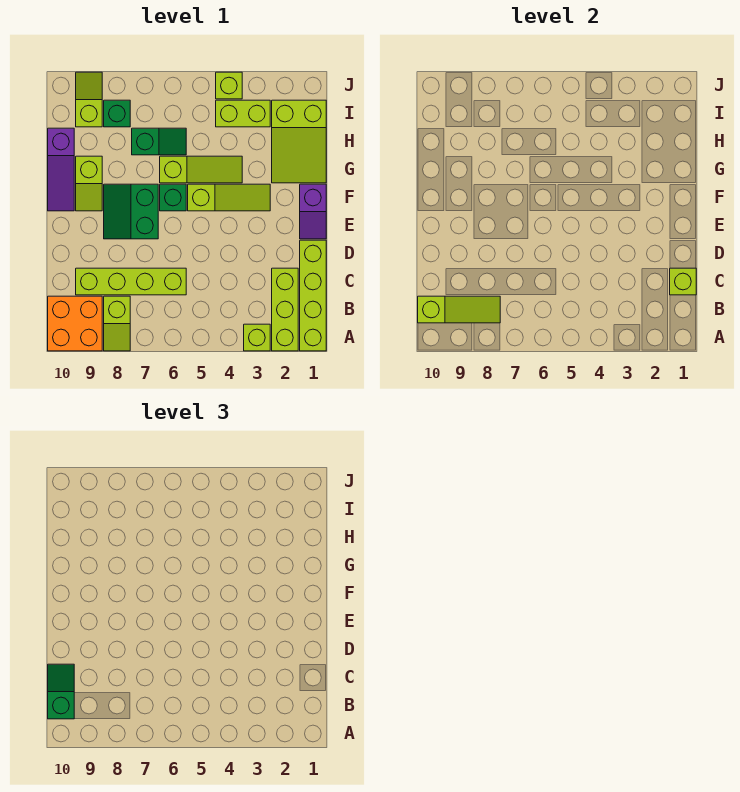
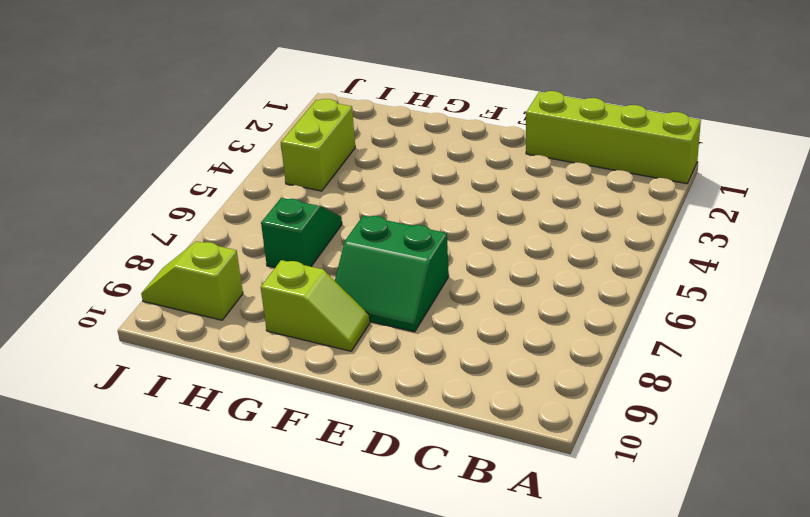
none -> lime brick A2:C2 level 1
none -> lime brick A3 level 1
none -> lime slope A8:B8 level 1 top B

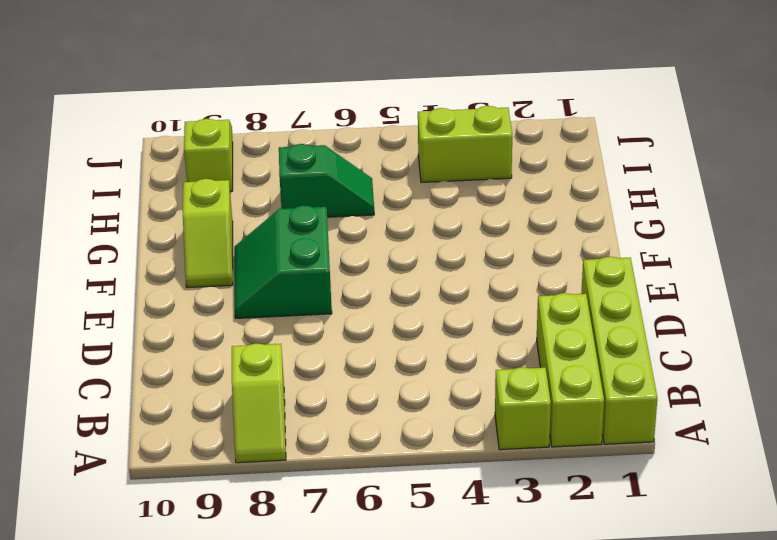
none -> orange brick A9:B10 level 1
none -> lime brick C6:C9 level 1
none -> purple slope E1:F1 level 1 top F

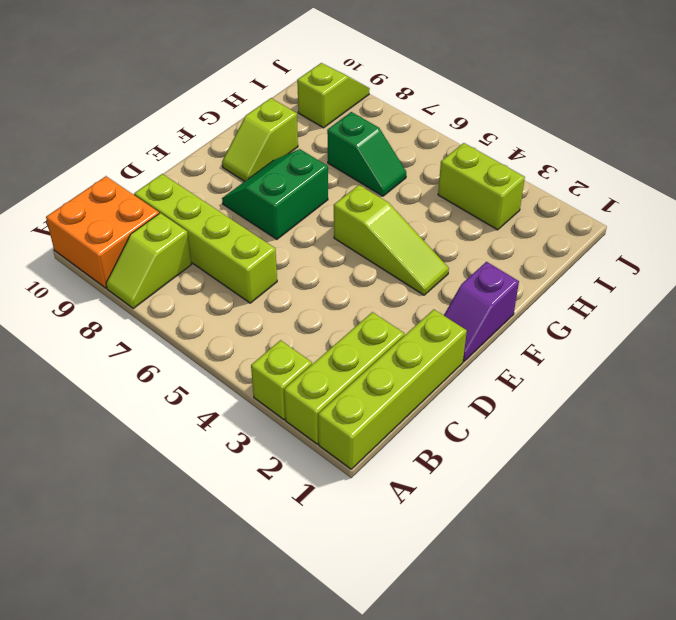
none -> green brick F6 level 1
none -> purple slope F10:H10 level 1 top H
none -> lime slope G1:I2 level 1 top I

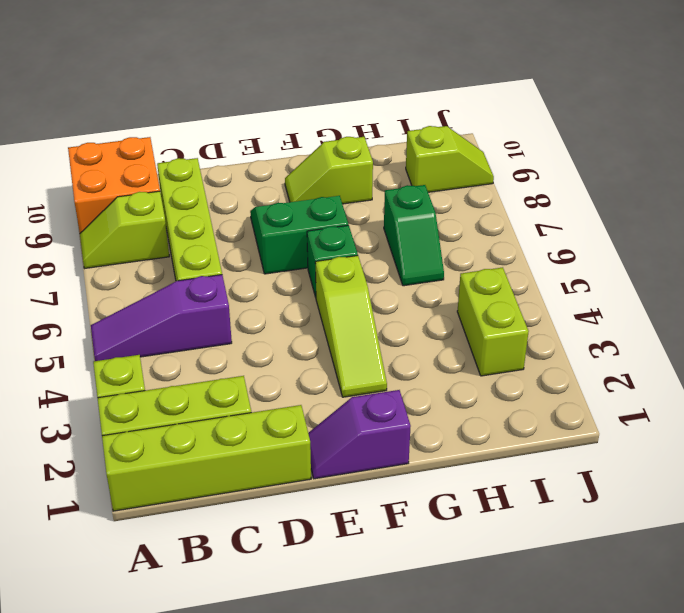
purple slope A5:C5 level 1 top C -> purple slope F10:H10 level 1 top H
none -> lime slope G1:I2 level 1 top I
none -> lime slope G4:G6 level 1 top 6
none -> green brick I8 level 1

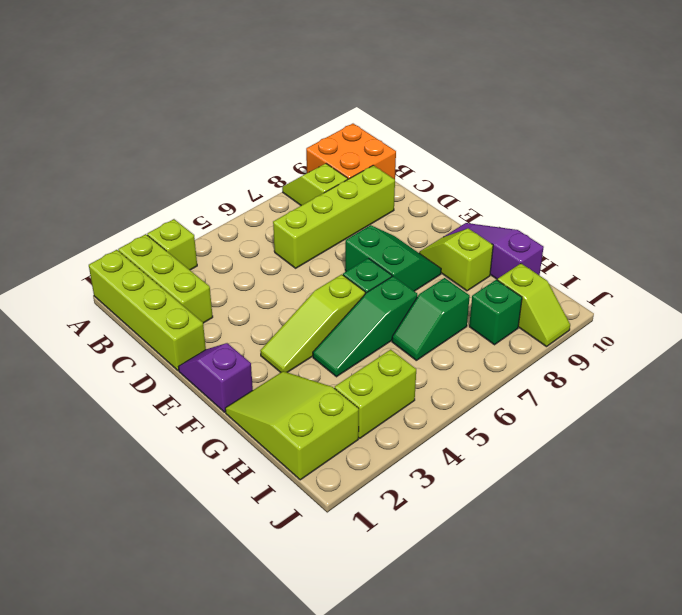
green slope G4:G6 level 1 top 6 -> lime slope G4:G6 level 1 top 6
none -> lime brick J4 level 1
none -> lime slope B8:B10 level 2 top 10
none -> lime brick C1 level 2

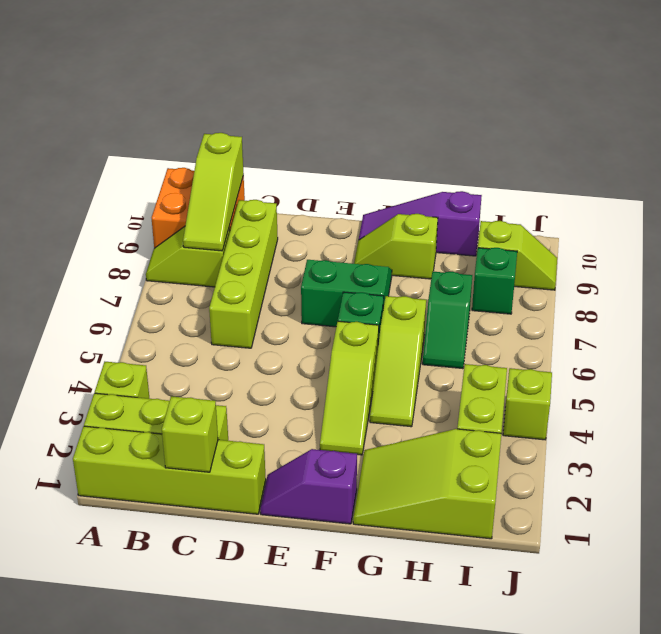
none -> green slope B10:C10 level 3 top B

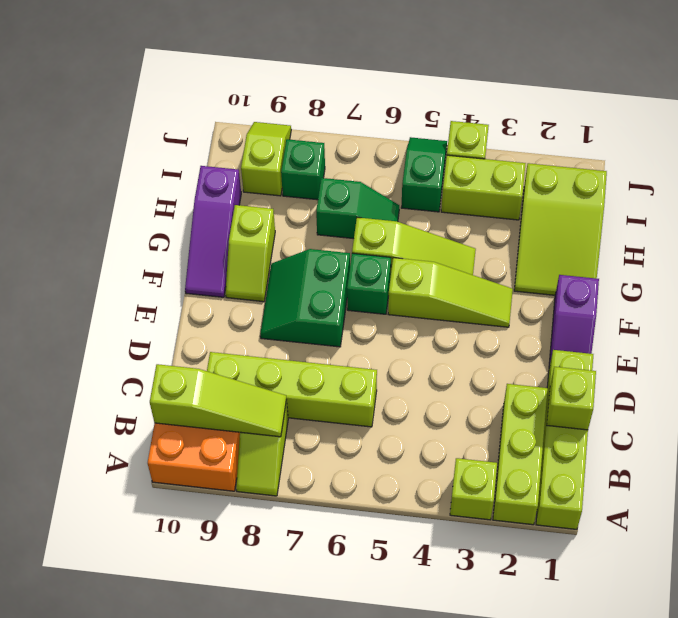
green slope I5:J5 level 1 top I -> green slope B10:C10 level 3 top B

